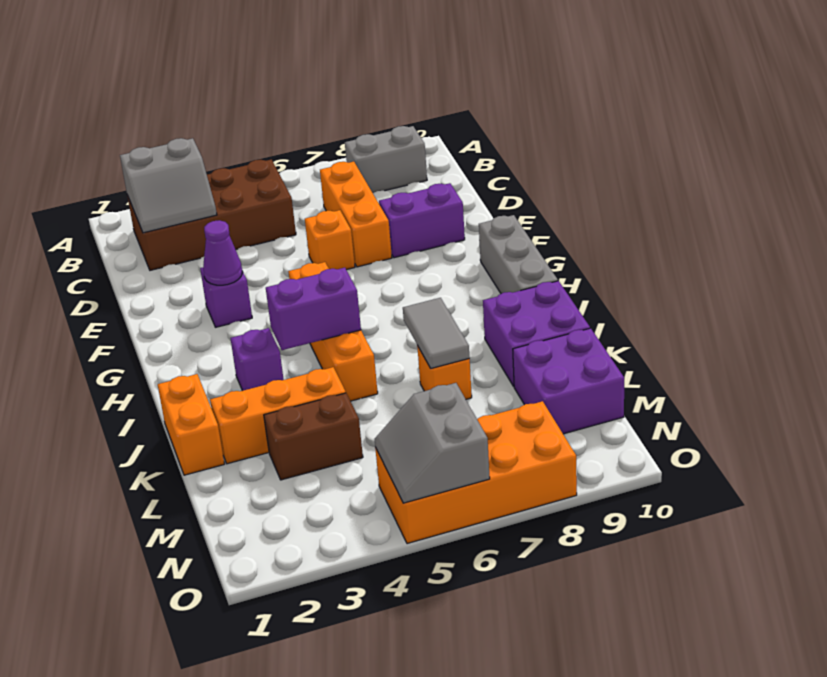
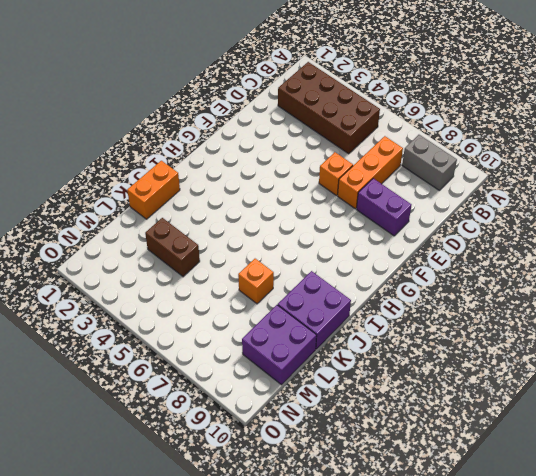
none -> purple brick F3 level 1
none -> orange brick G5:J5 level 1
none -> grey brick G10:I10 level 1

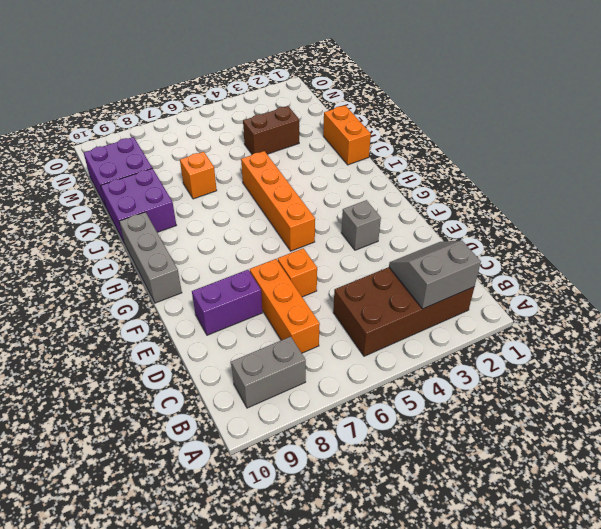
grey brick F3 level 1 -> purple brick F3 level 1
none -> purple brick I3 level 1
none -> orange brick K2:K4 level 1
none -> orange brick N5:O8 level 1

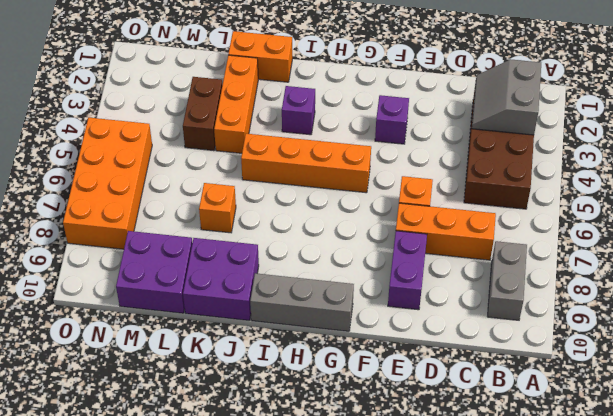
none -> purple cone F3 level 2
none -> purple brick I4:I5 level 2
none -> grey tile J7:K7 level 2

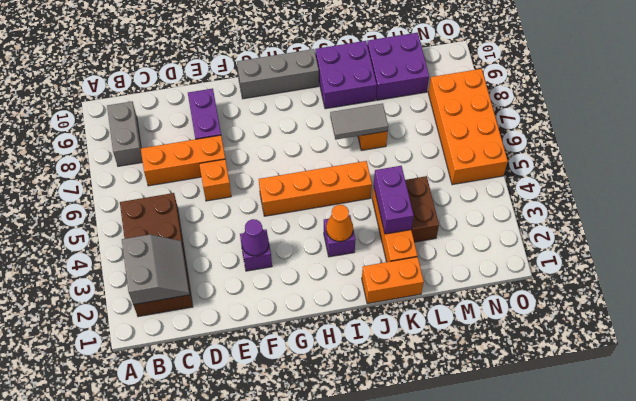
orange cone I3 level 2 -> none
purple brick K3:K4 level 2 -> purple brick I4:I5 level 2
none -> grey slope N5:O6 level 2 top 6

